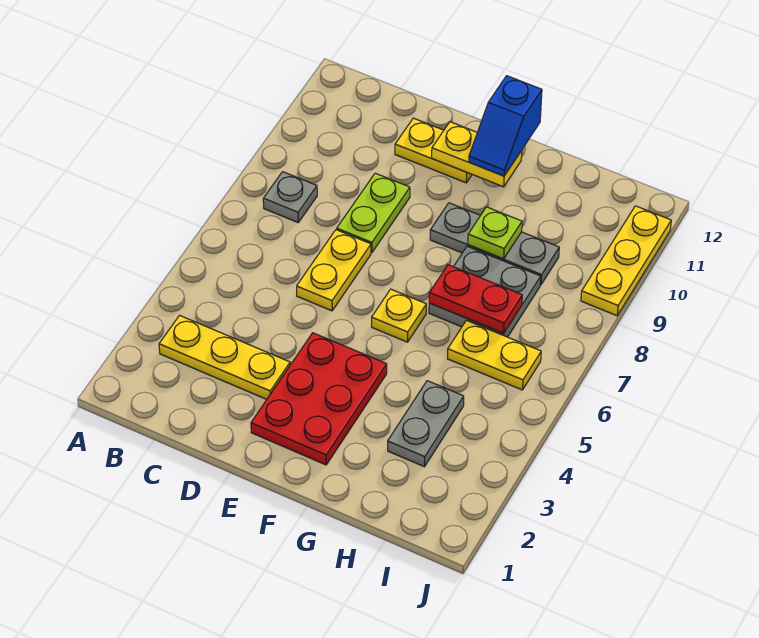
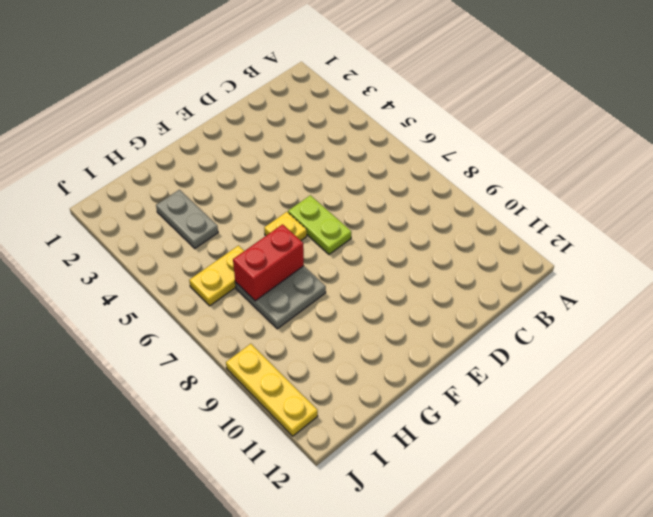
lime plate E6:E7 level 1 -> lime plate D8:D9 level 1
red brick G7:H7 level 2 -> red plate G7:H7 level 2
none -> yellow plate B3:D3 level 1
none -> grey plate B8 level 1
none -> yellow plate D6:D7 level 1

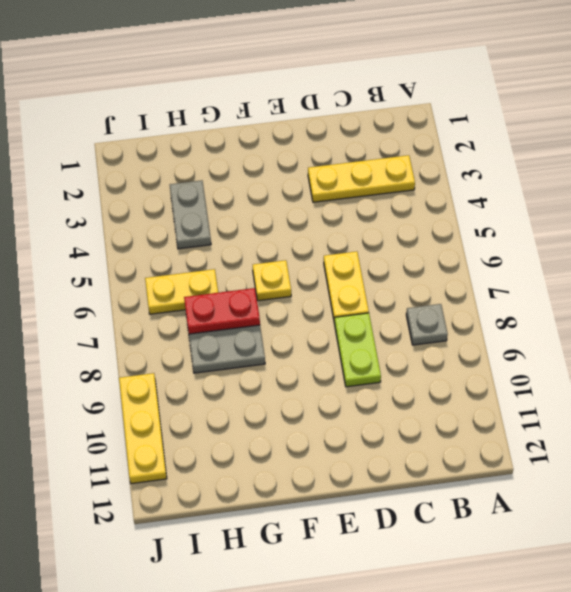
none -> yellow plate D11:E11 level 1
none -> red plate E2:F4 level 1
none -> grey plate F9:H9 level 1

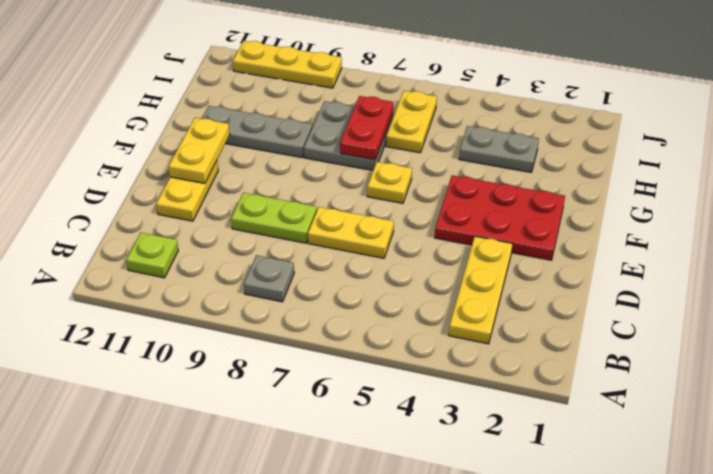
lime plate B11 level 1 -> lime plate G9 level 2
grey plate G9:G11 level 1 -> grey plate F9:H9 level 1
none -> blue slope F11:F12 level 3 top 12

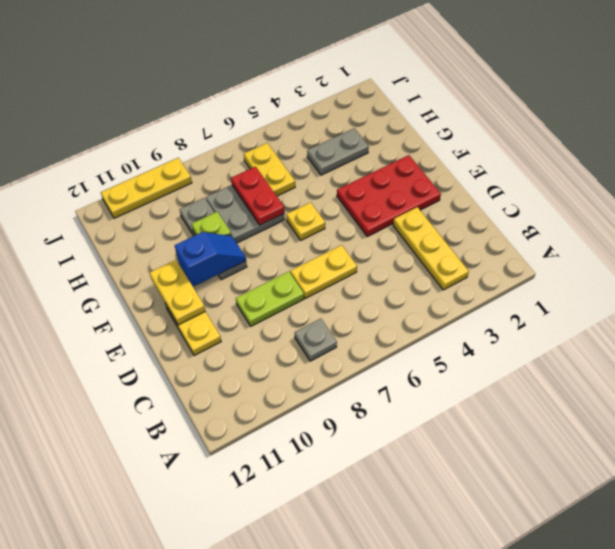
blue slope F9:F10 level 2 top 10 -> blue slope F11:F12 level 3 top 12

